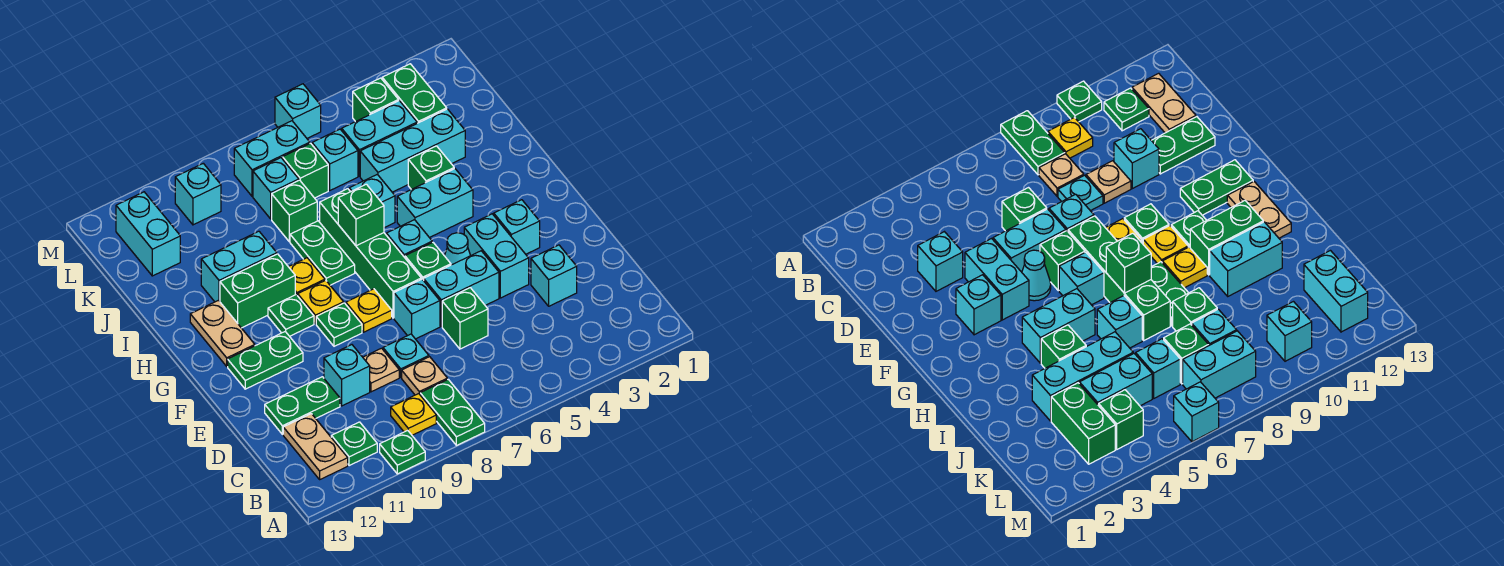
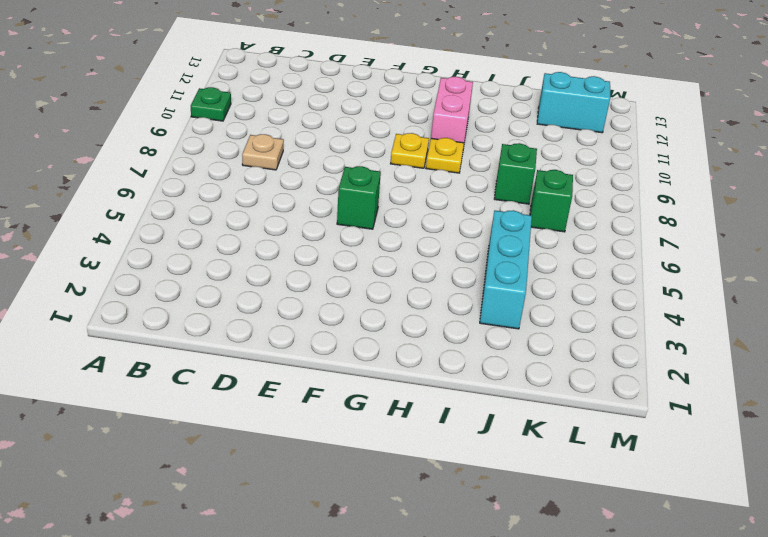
pink brick H10:H11 level 1 -> green brick H10:H11 level 1
none -> green plate A8:B8 level 1
none -> yellow plate B9 level 1
none -> green plate B11 level 1
none -> tan plate B12:C12 level 1

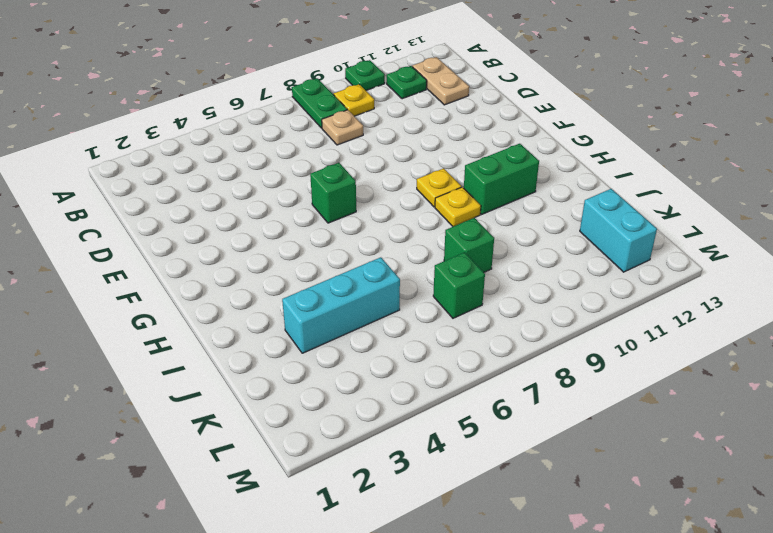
none -> cyan brick D3 level 1
none -> green brick D6 level 1
none -> cyan plate D8 level 1
none -> tan plate D9 level 1

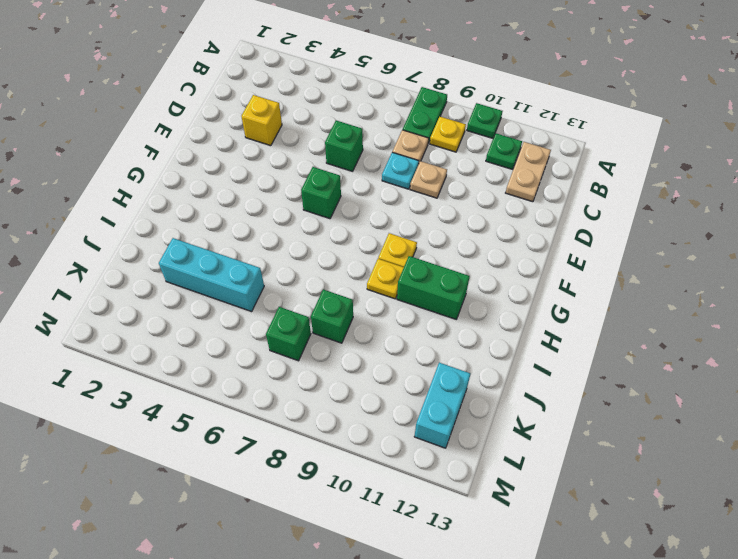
yellow brick D3 level 1 -> cyan brick D3 level 1
none -> cyan brick D10 level 1
none -> green plate D11:D12 level 1
none -> cyan brick E4:F4 level 1
none -> cyan brick E5:E6 level 1

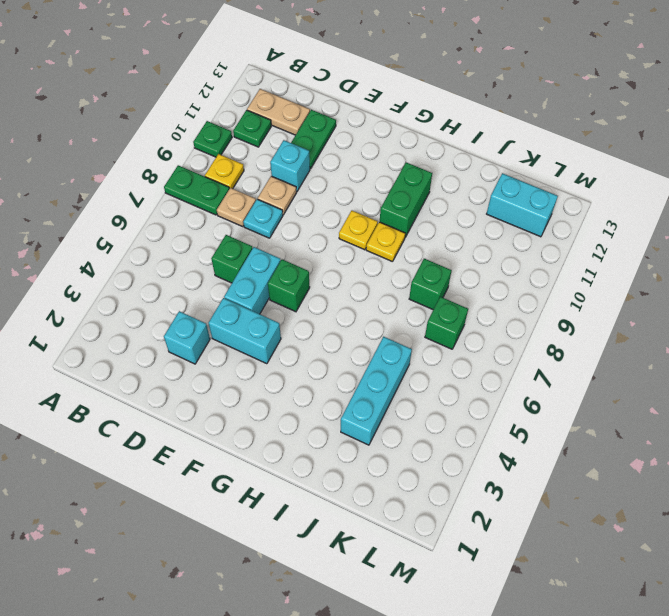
none -> cyan brick E7 level 1
none -> cyan brick F3 level 1
none -> cyan cone F5 level 1
none -> green brick F7:I7 level 1

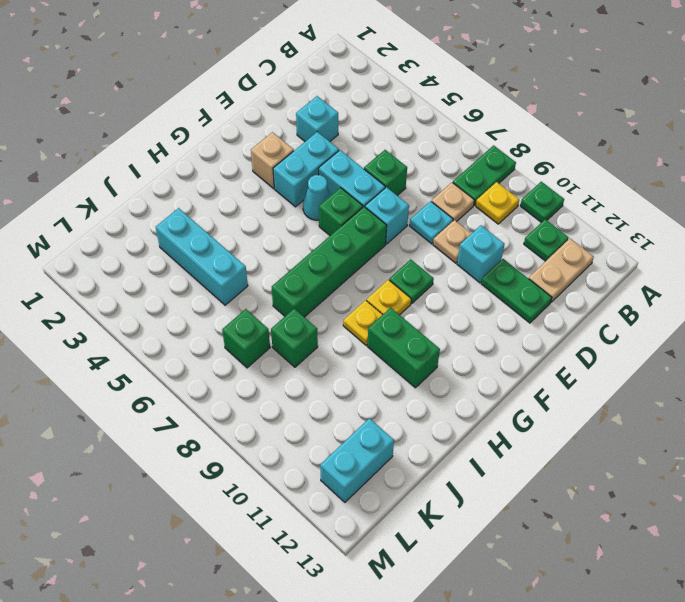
tan brick F3 level 1 -> cyan brick F3 level 1
none -> yellow plate F8 level 1
none -> green plate F11:F12 level 1
none -> cyan brick G6 level 1
none -> green plate G10 level 1

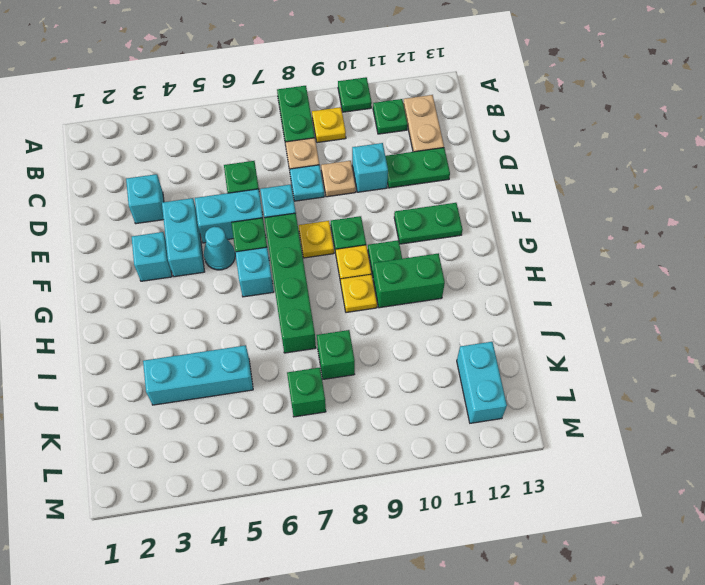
none -> tan plate G12:H12 level 1
none -> cyan brick H4:H5 level 1
none -> green plate H8:I8 level 1
none -> green brick I4 level 1

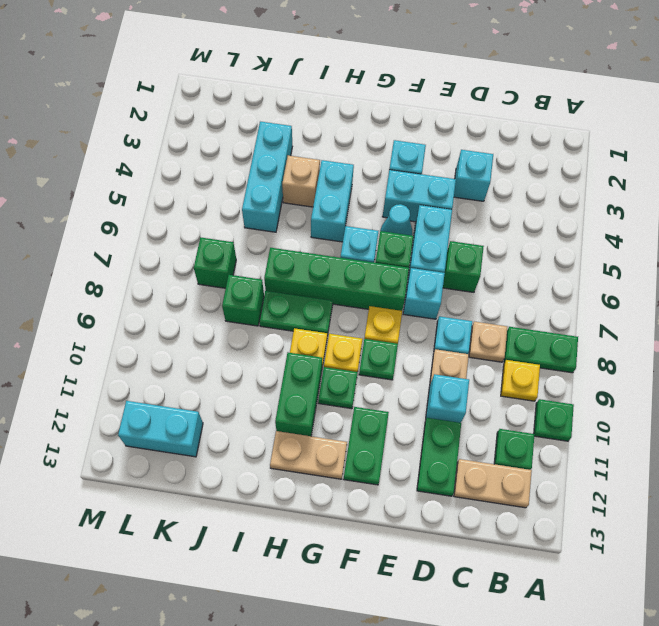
tan brick I4 level 1 -> green brick I4 level 1
none -> cyan brick I6 level 1
none -> cyan brick I10:I11 level 1
none -> green brick K3:L3 level 1
none -> cyan brick K4:K5 level 1

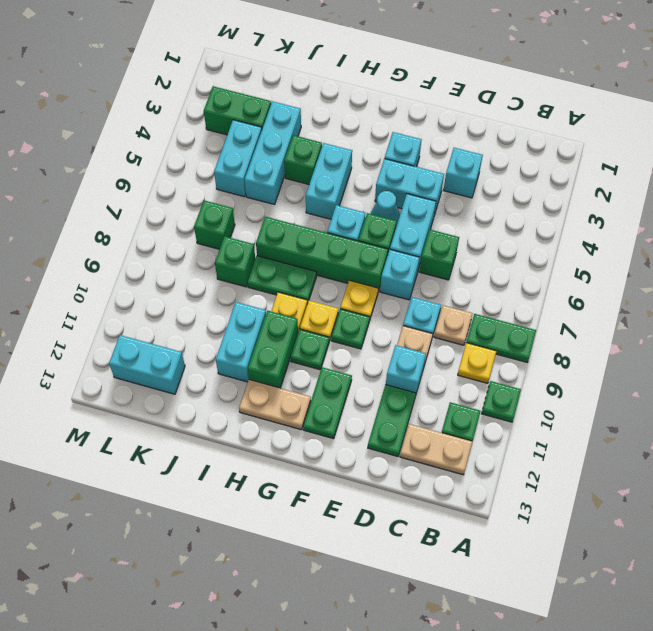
none -> cyan brick I6 level 1
none -> cyan brick K6 level 1
none -> cyan brick K8 level 1
none -> green brick L4 level 1

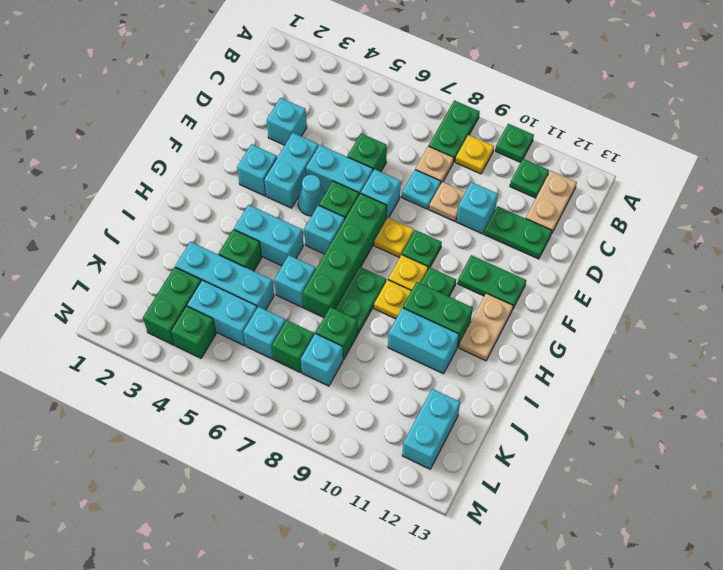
none -> cyan brick L7:L8 level 1
none -> cyan brick L10 level 1
none -> cyan brick M6 level 1
none -> green brick H7 level 2

